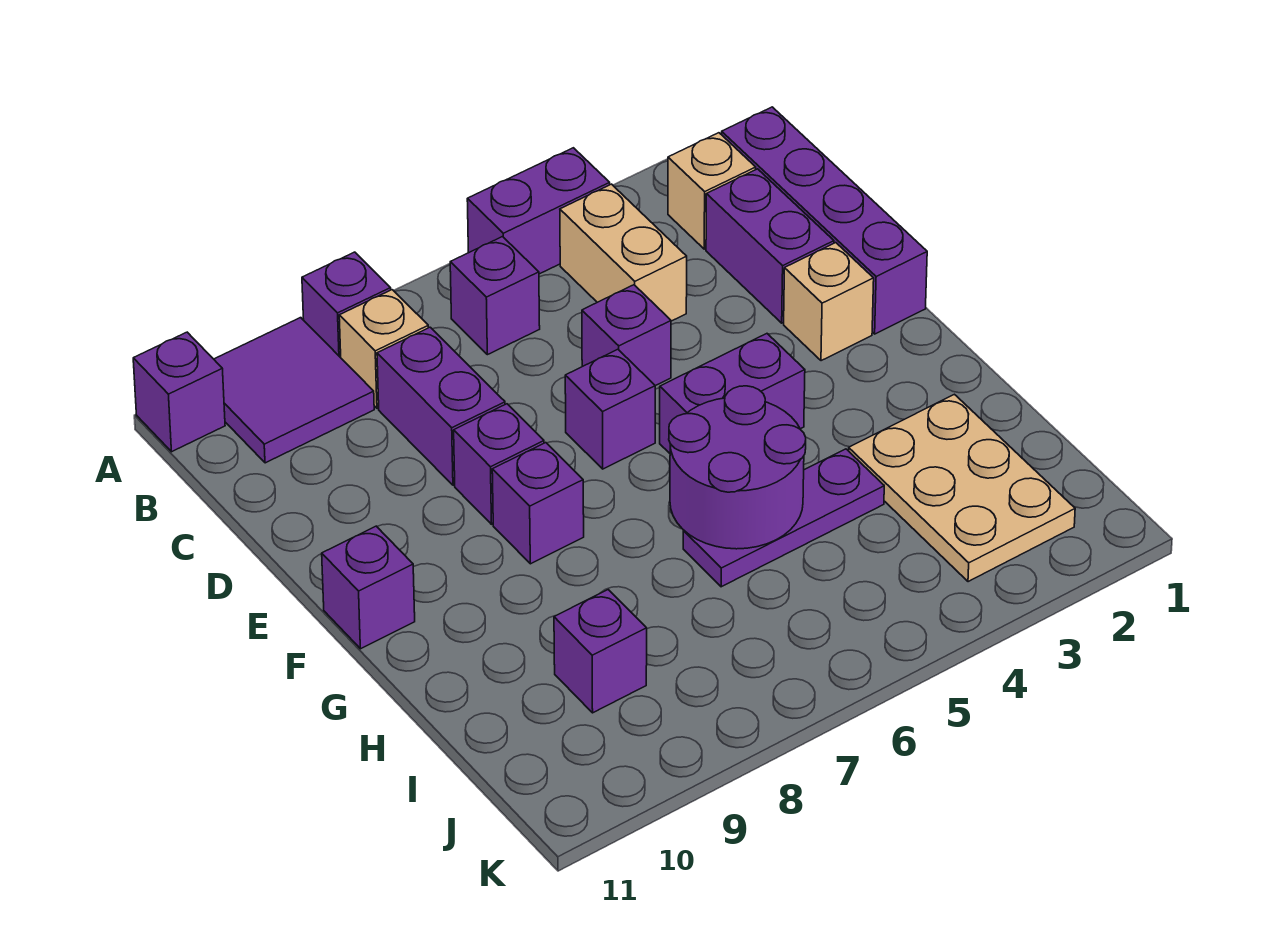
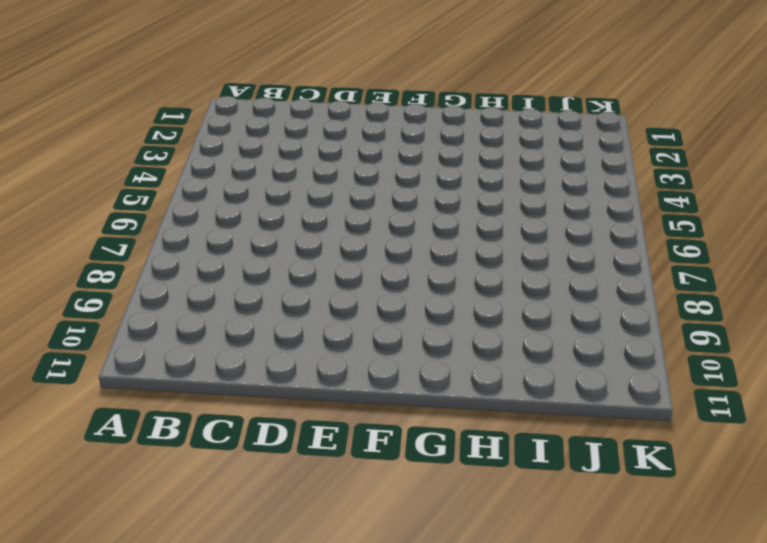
none -> purple brick A4:A5 level 1
none -> purple brick A8 level 1
none -> purple tile A9:B10 level 1

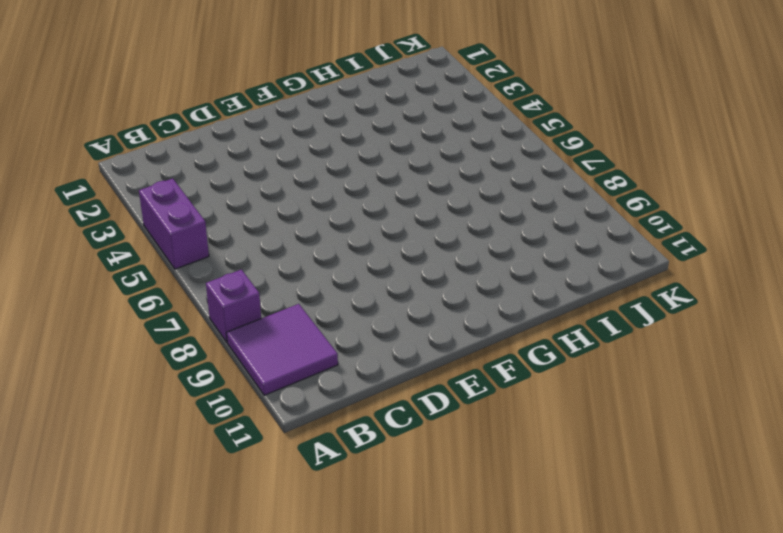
none -> purple brick A11 level 1
none -> purple brick B1:E1 level 1
none -> tan brick B2 level 1

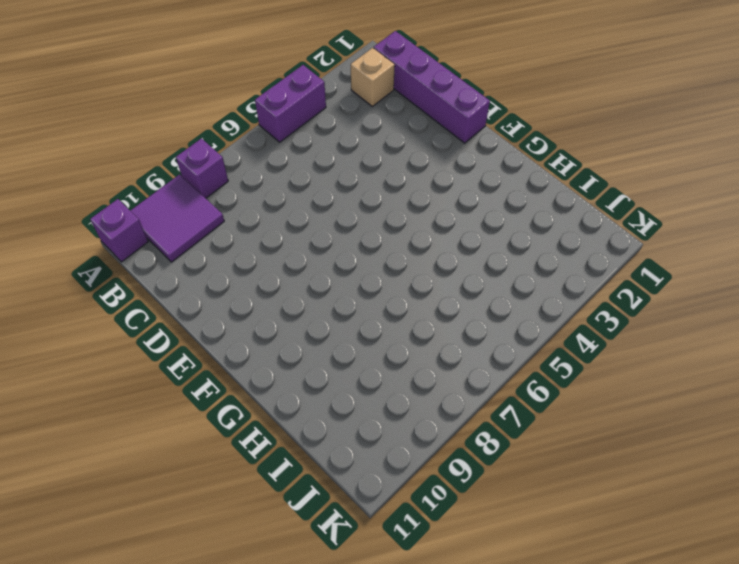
none -> tan brick B4:C4 level 1
none -> purple brick B6 level 1
none -> tan brick B8 level 1

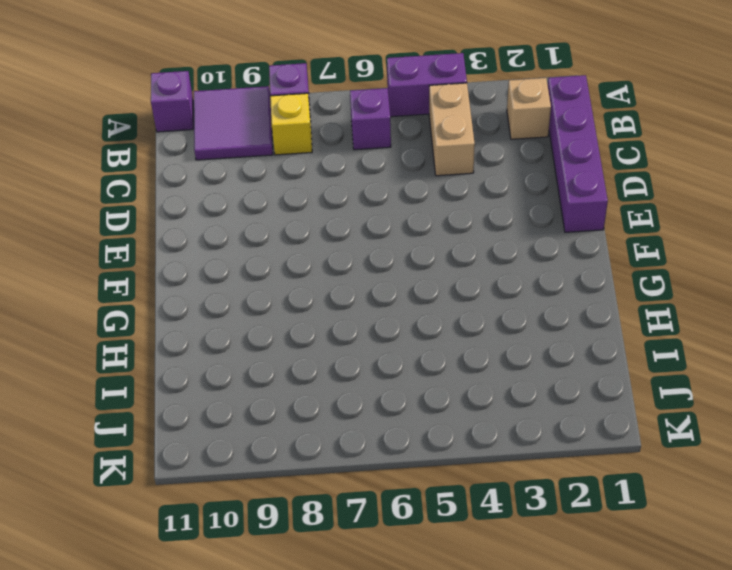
yellow brick B8 level 1 -> tan brick B8 level 1
none -> purple brick C2:D2 level 1
none -> purple brick C8:D8 level 1
none -> purple brick D5 level 1

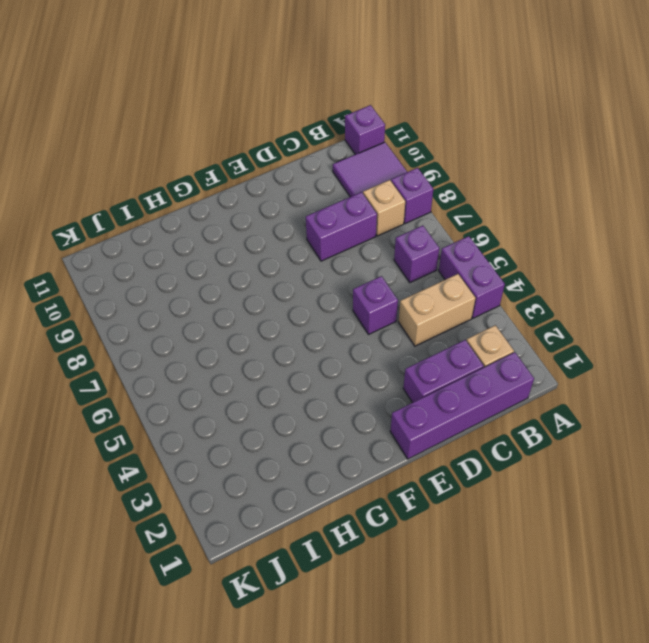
none -> tan brick E2 level 1
none -> purple brick E6 level 1
none -> purple brick E8 level 1

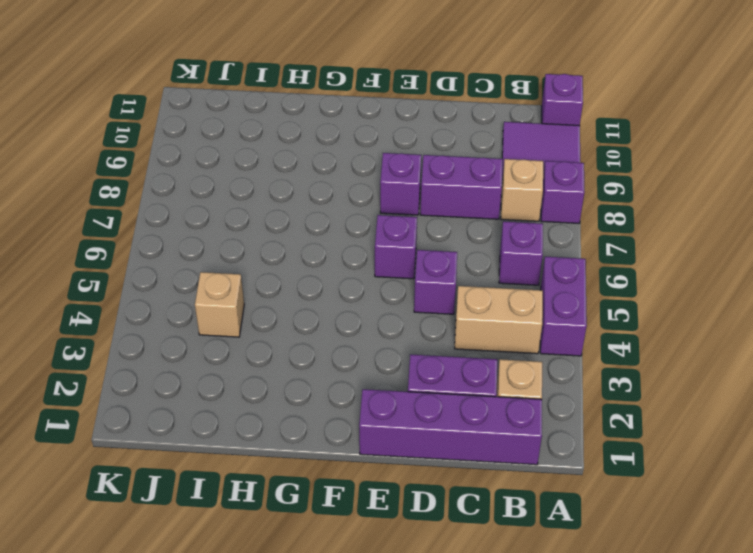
tan brick I4 level 1 -> tan brick E2 level 1
none -> purple brick F4:F5 level 1
none -> purple brick F8 level 1
none -> purple brick F11 level 1

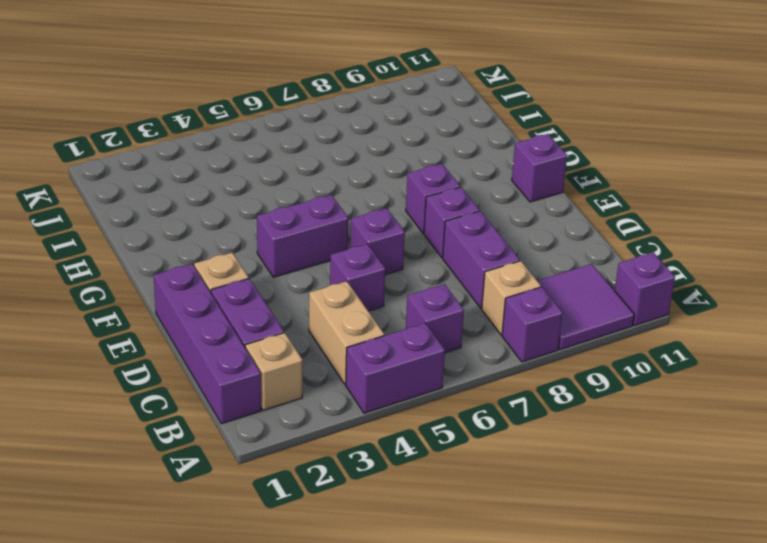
none -> tan plate H2:J3 level 1
none -> purple plate H4:H6 level 1
none -> purple brick I9 level 1

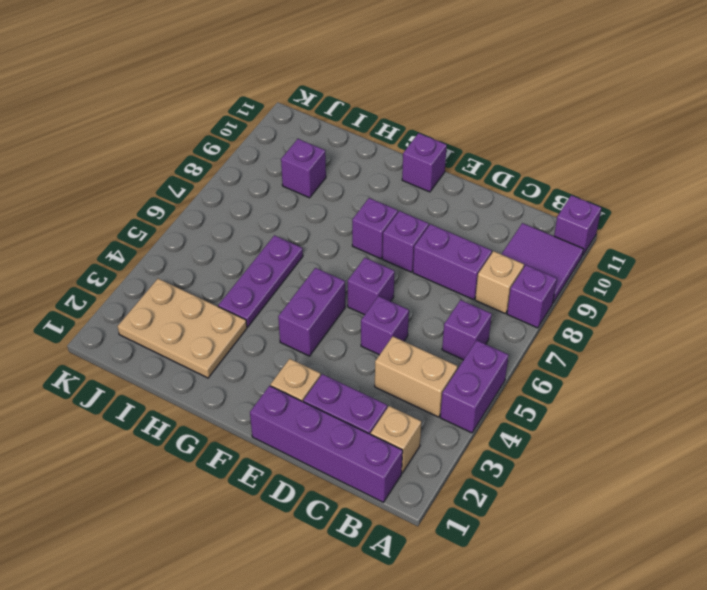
none -> purple round brick G5:H6 level 2

